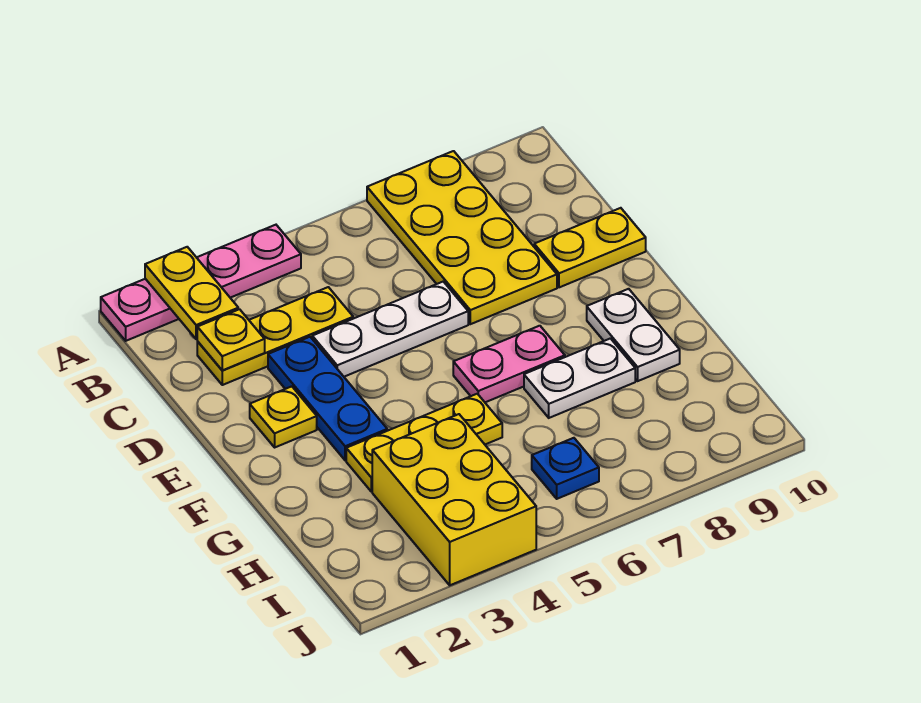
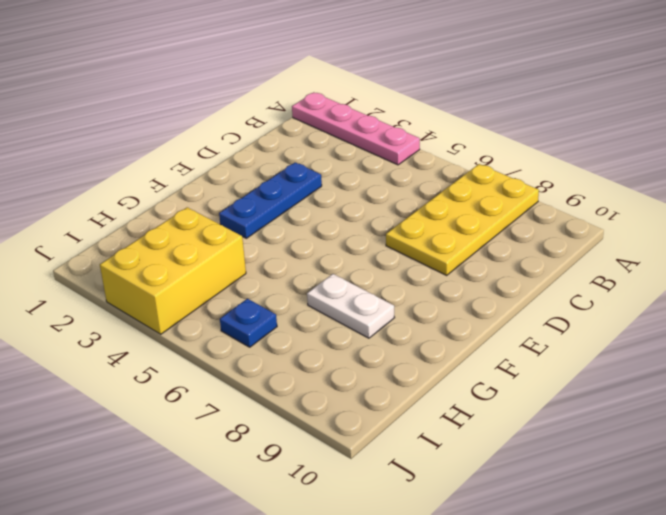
none -> yellow plate C2:C4 level 1
none -> white plate D4:D6 level 1
none -> yellow plate D9:D10 level 1

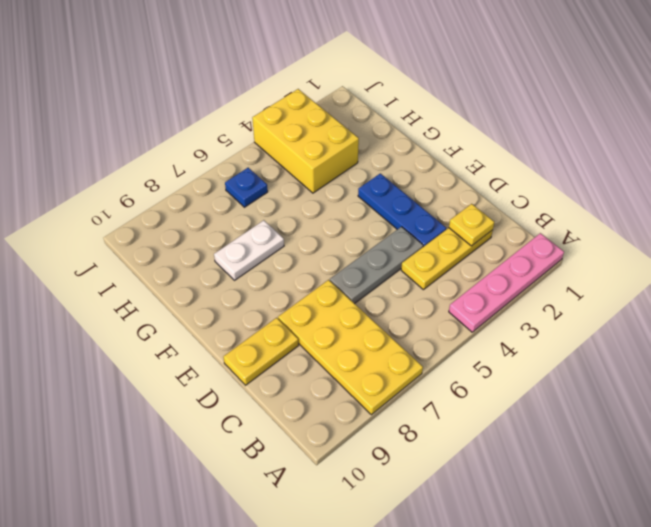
grey plate D4:D6 level 1 -> white plate D4:D6 level 1
none -> yellow plate E2 level 1
none -> pink plate F6:F7 level 1
none -> white plate F9:G9 level 1

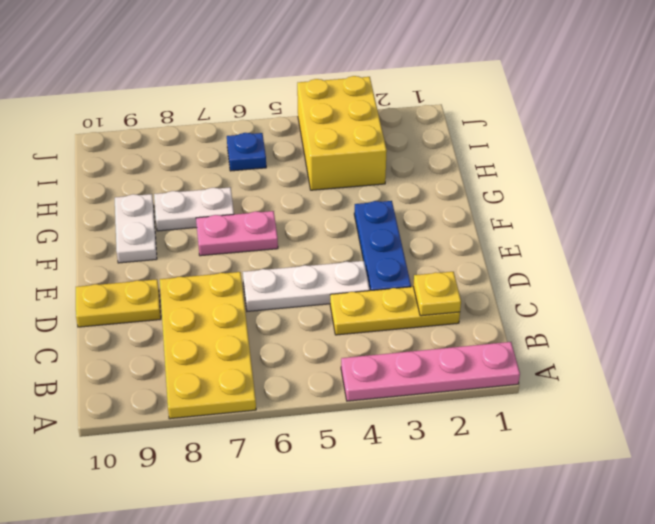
none -> yellow plate E2 level 1
none -> yellow plate G3:G5 level 1
none -> yellow plate A2:B2 level 2

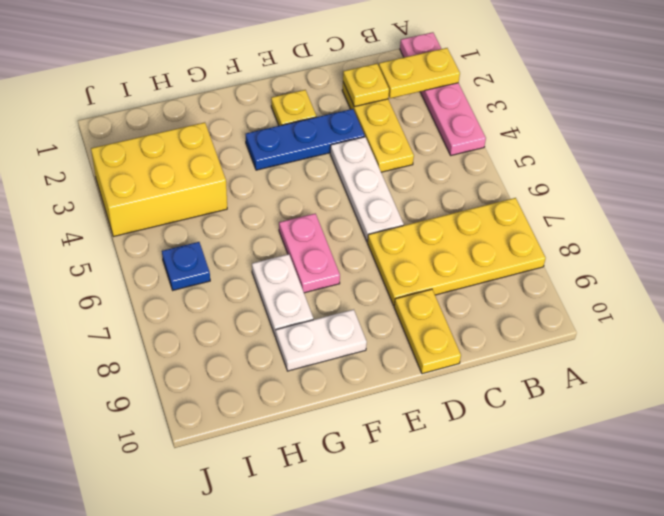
none -> yellow plate G3:G5 level 1

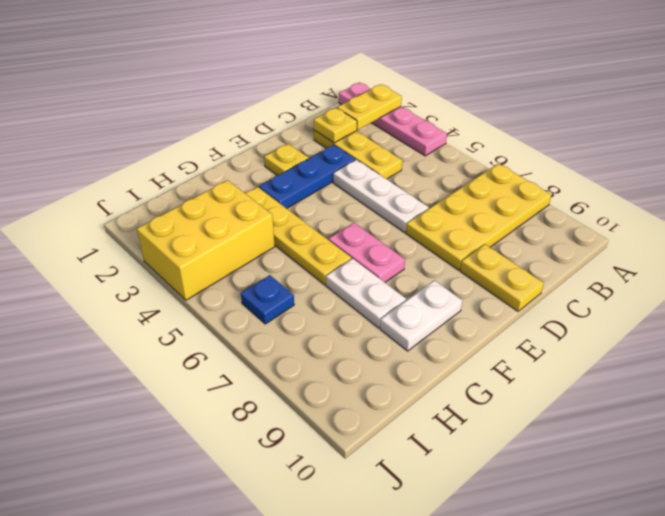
yellow plate G3:G6 level 1 -> yellow plate G3:G5 level 1

